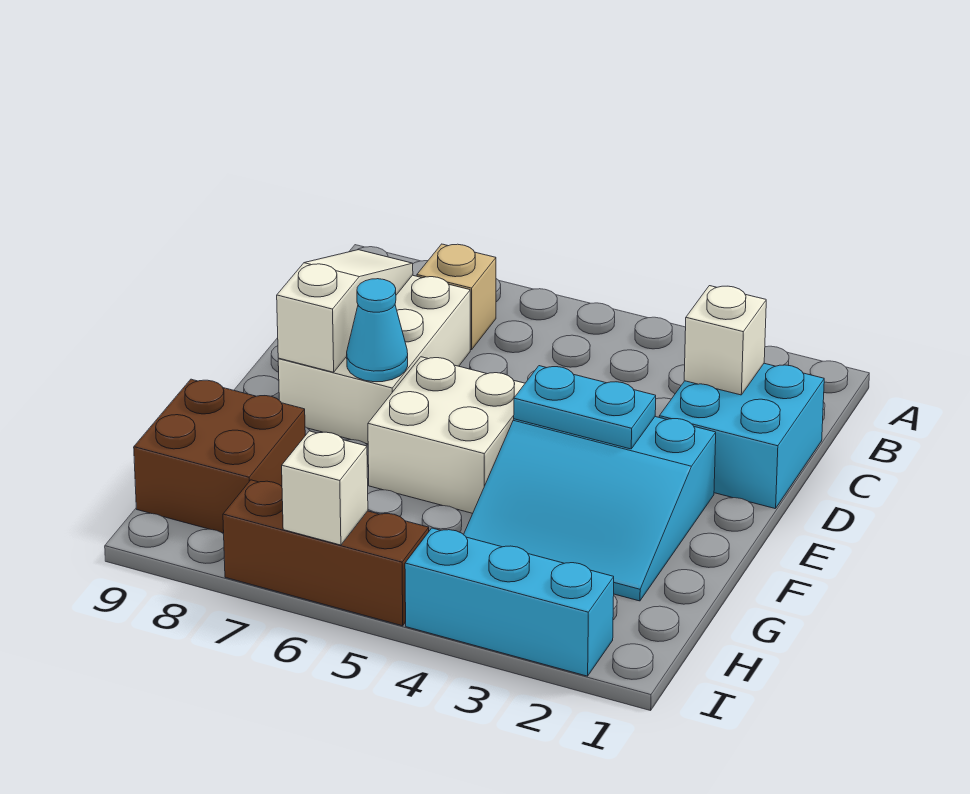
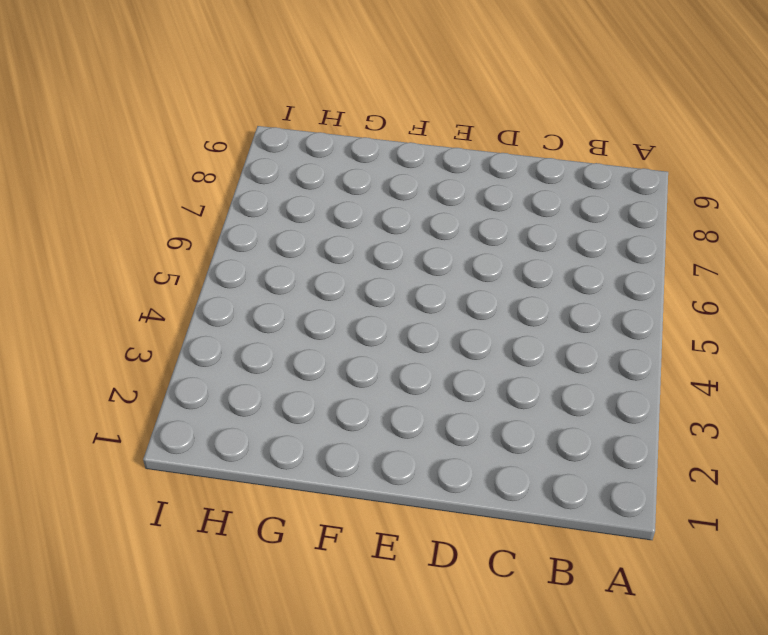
none -> tan brick B7 level 1
none -> cyan brick C1:D2 level 1
none -> white brick C7:E8 level 1

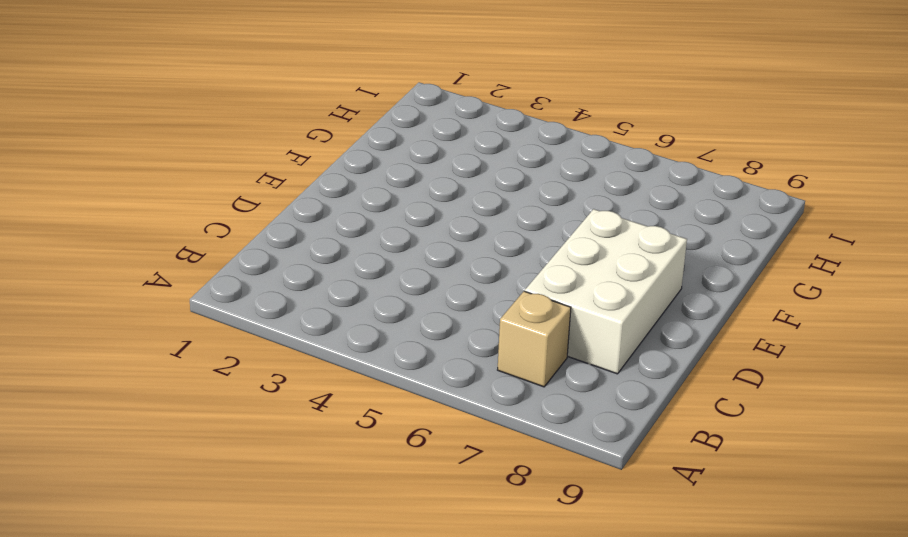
none -> cyan brick C1:D2 level 1
none -> cyan slope E2:G4 level 1 top E
none -> white brick E5:F6 level 1

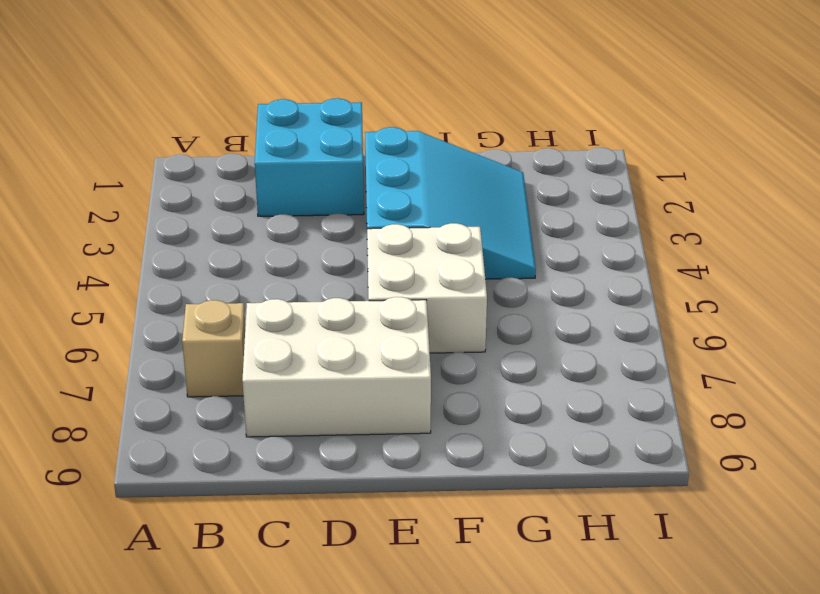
none -> brown brick G8:H9 level 1
none -> cyan brick I2:I4 level 1
none -> brown brick I5:I7 level 1

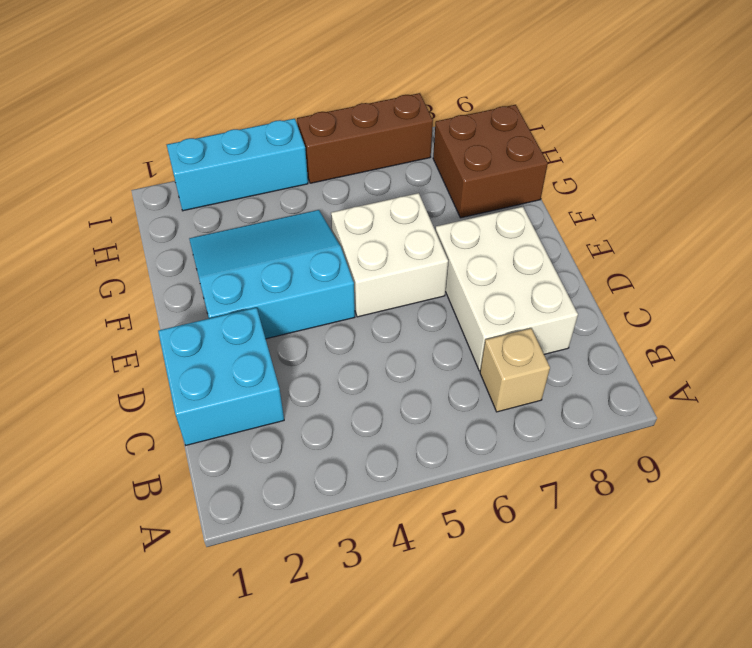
none -> white brick C2 level 2
none -> white slope C8:E8 level 2 top E
none -> cyan plate E3:E4 level 2

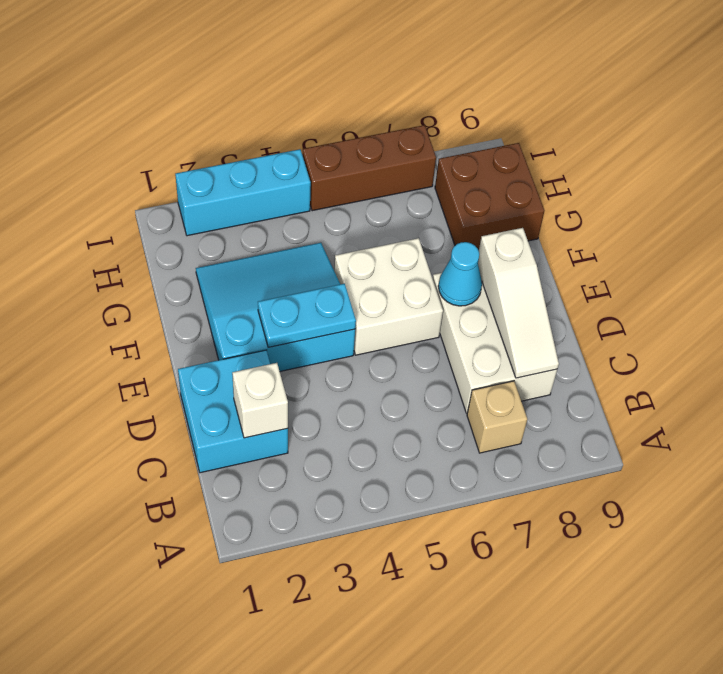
none -> white brick I6 level 2

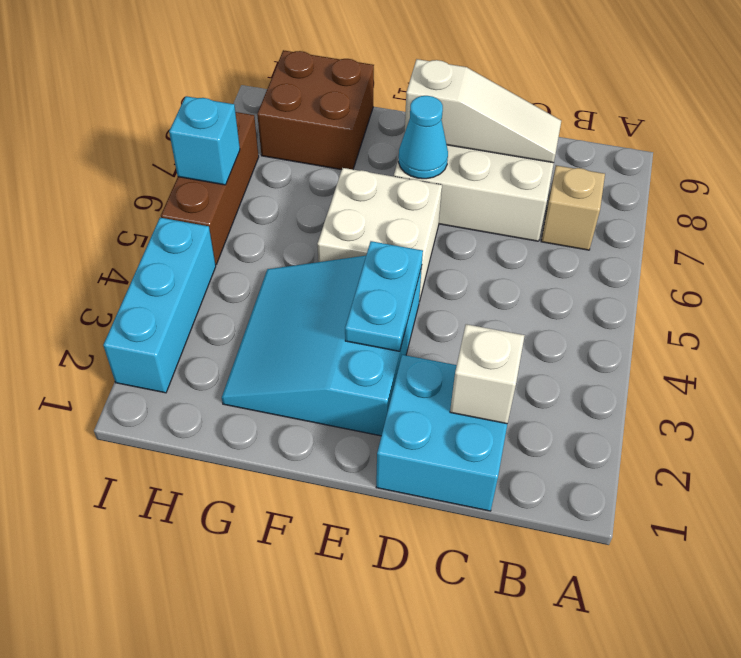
cyan brick I6 level 2 -> white brick I6 level 2

